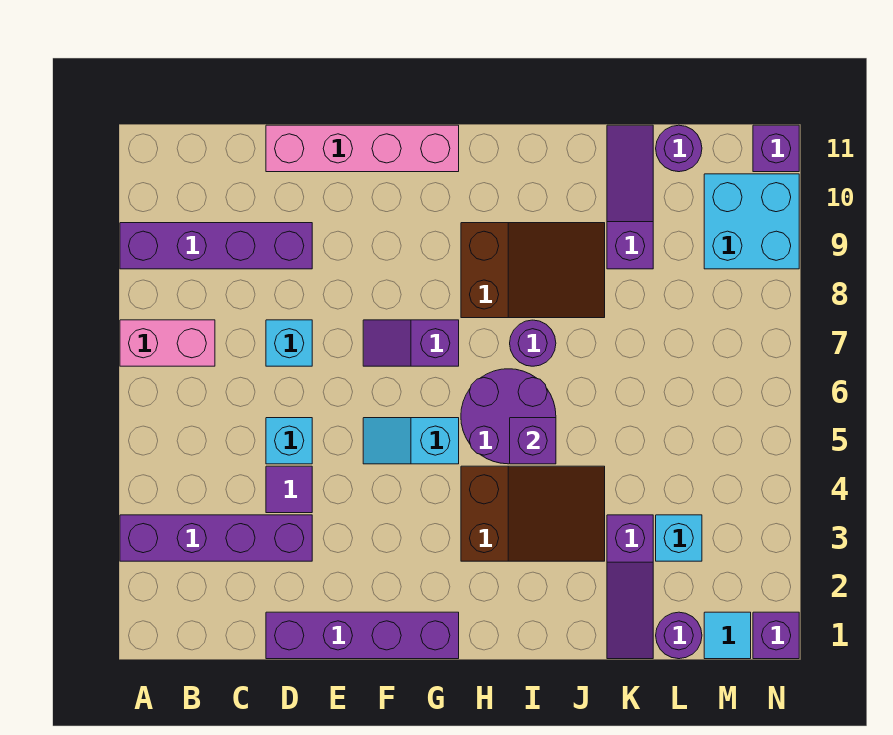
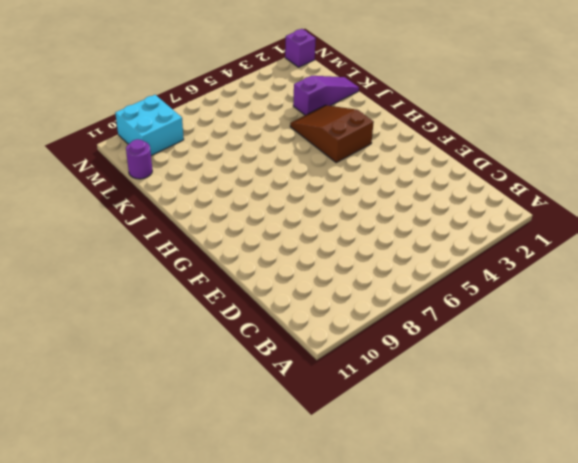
none -> purple brick A3:D3 level 1
none -> pink brick A7:B7 level 1
none -> purple brick A9:D9 level 1

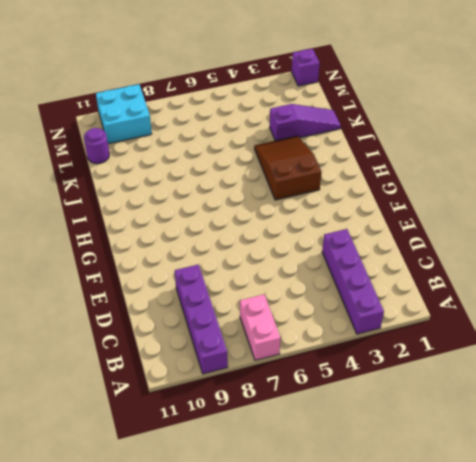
none -> purple brick D1:G1 level 1
none -> purple tile D4 level 1
none -> cyan brick D5 level 1

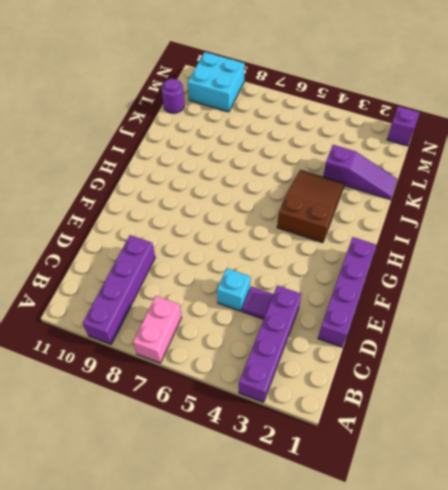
none -> cyan brick D7 level 1
none -> pink brick D11:G11 level 1
none -> cyan slope F5:G5 level 1 top G

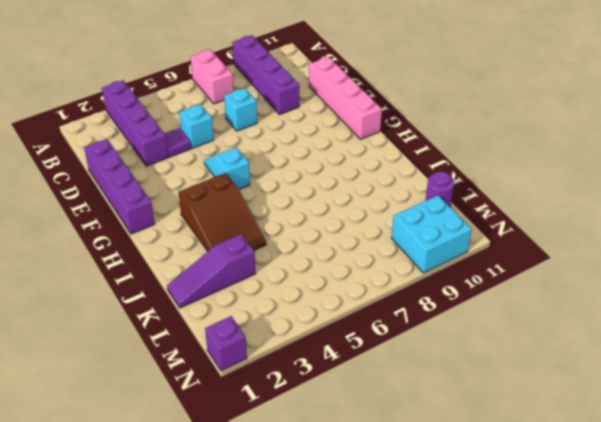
none -> purple slope F7:G7 level 1 top G
none -> purple round brick H5:I6 level 1
none -> brown slope H8:J9 level 1 top H

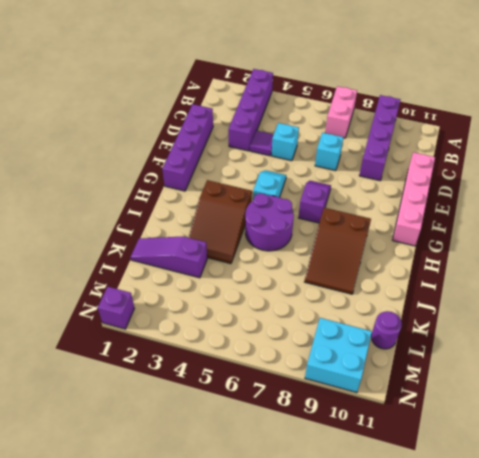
none -> purple round brick I7 level 1
none -> purple slope K9:K11 level 1 top 9
none -> purple round brick L1 level 1

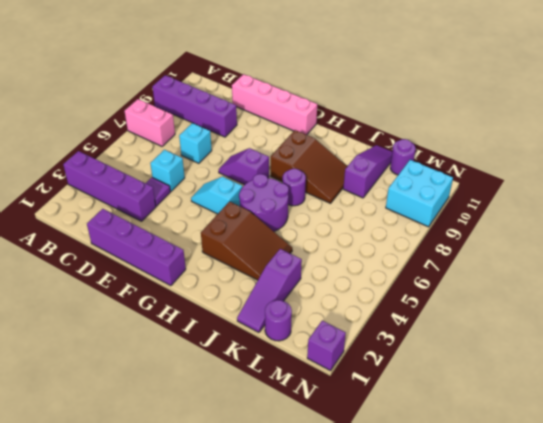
none -> cyan brick L3 level 1
none -> cyan tile M1 level 1
none -> purple brick N11 level 1

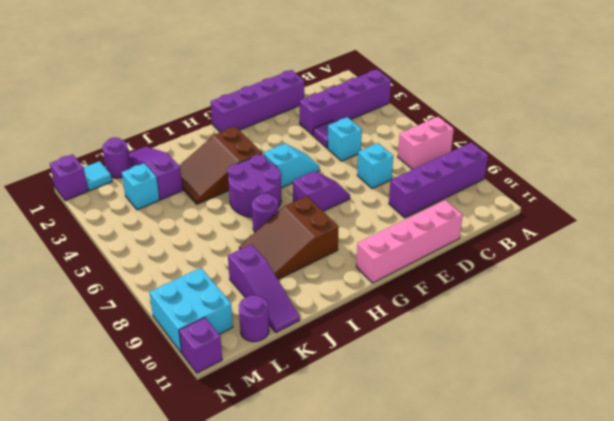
none -> purple brick I5 level 2

